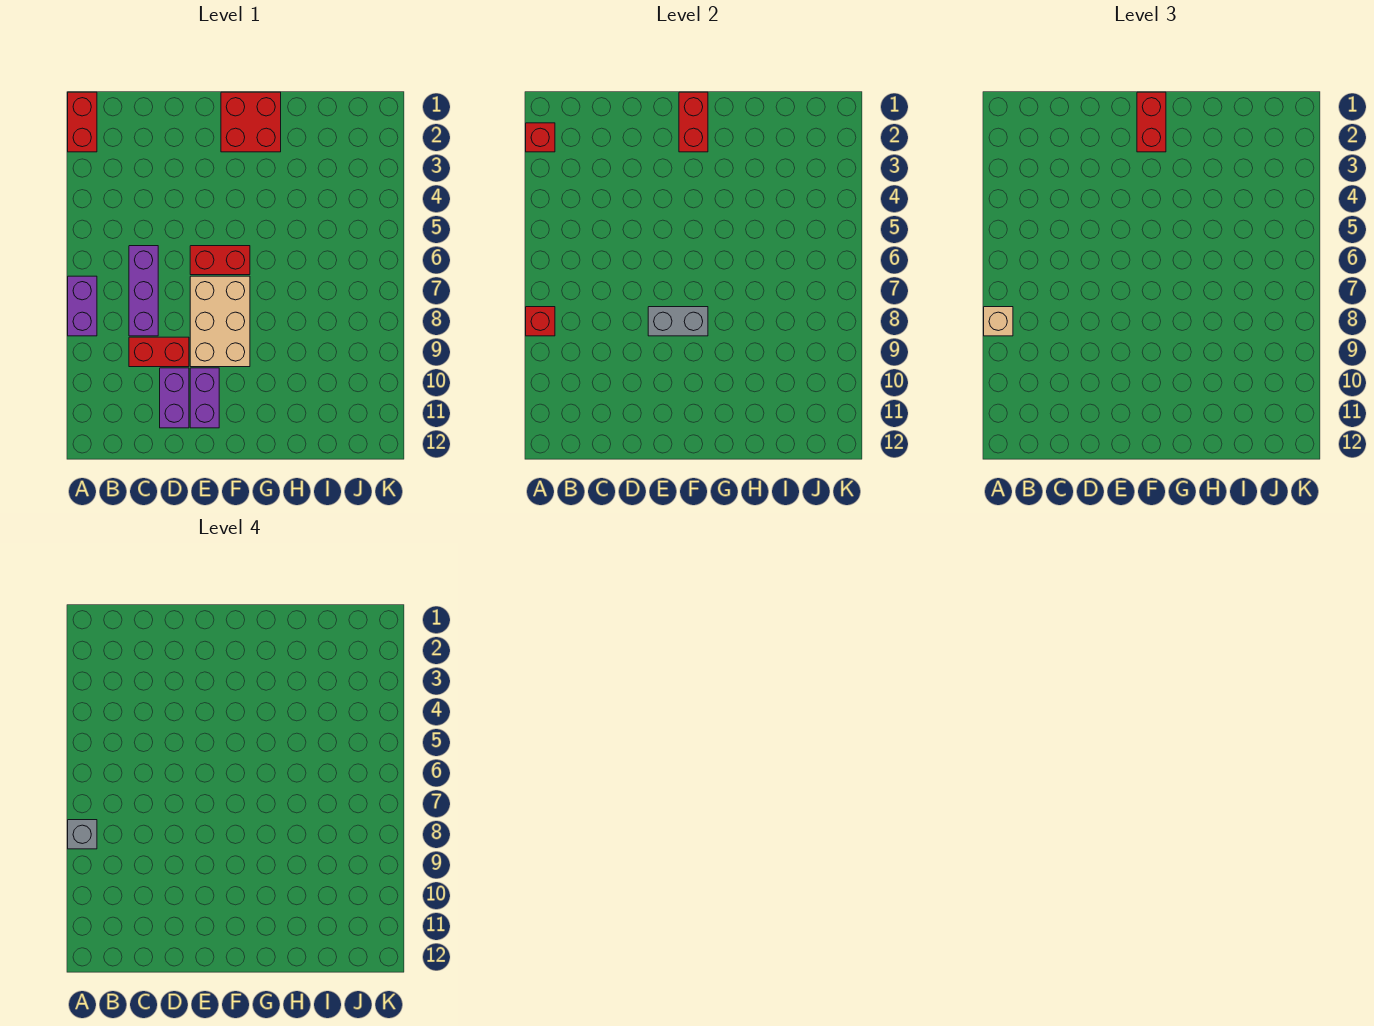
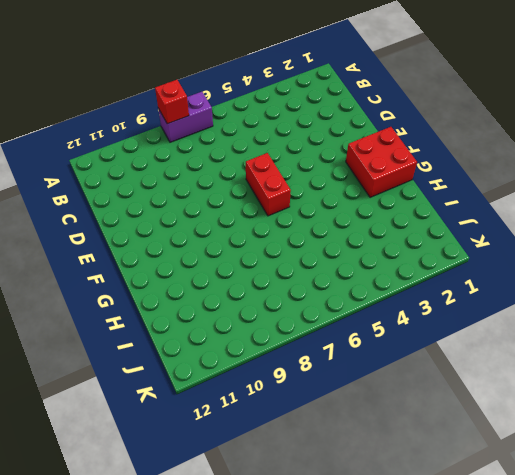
none -> red brick A1:A2 level 1
none -> purple brick C6:C8 level 1
none -> red brick C9:D9 level 1

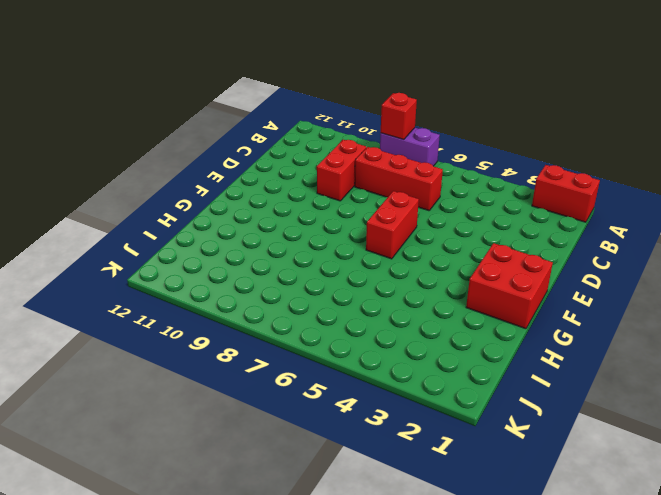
red brick C6:C8 level 1 -> purple brick C6:C8 level 1
none -> purple brick D10:D11 level 1
none -> tan brick E7:F9 level 1
none -> purple brick E10:E11 level 1

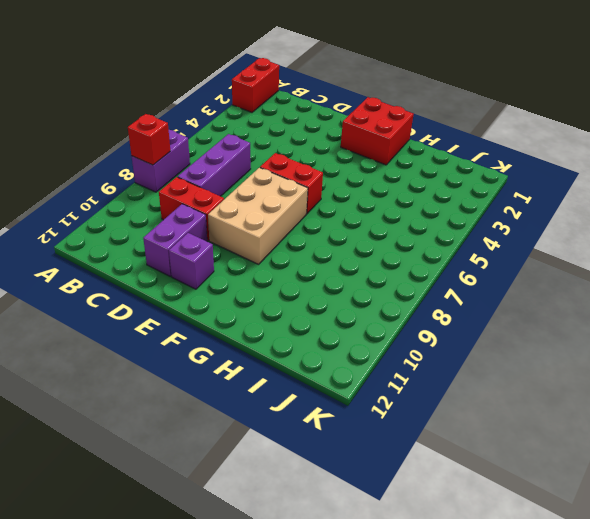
purple brick E11 level 1 -> purple brick E10:E11 level 1
none -> red brick A2 level 2
none -> grey brick E8:F8 level 2
none -> red brick F1:F2 level 2

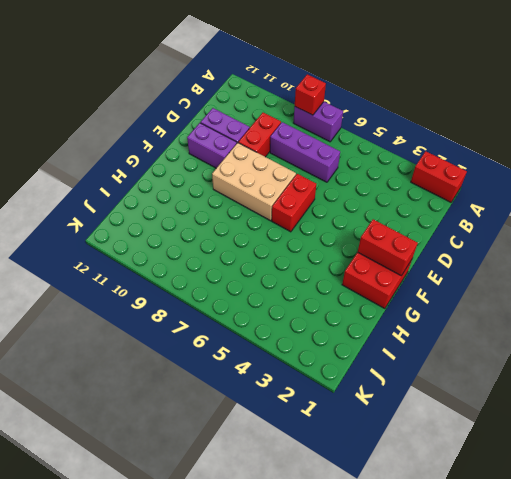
none -> red brick A2 level 2
none -> grey brick E8:F8 level 2
none -> tan brick A8 level 3

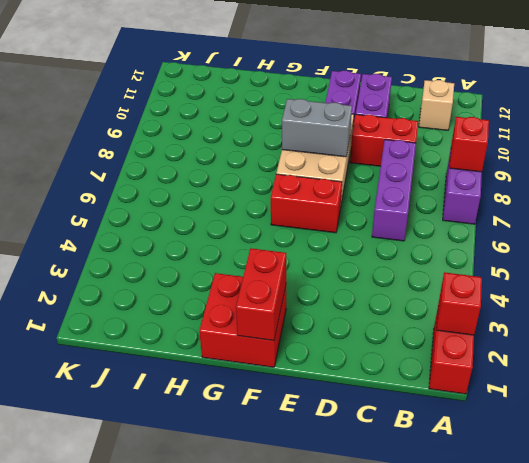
tan brick B11 level 1 -> tan brick A8 level 3
none -> red brick F1:F2 level 3
none -> grey brick A8 level 4

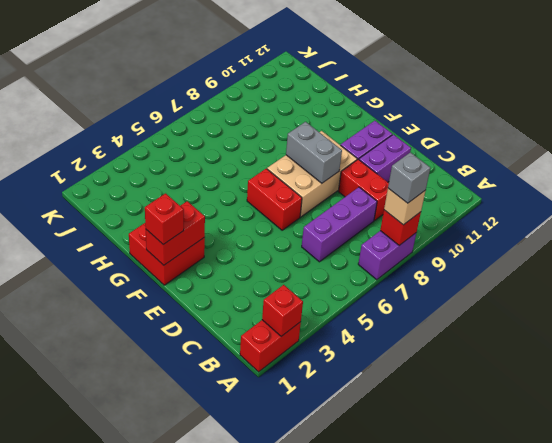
red brick F1 level 3 -> red brick F1:F2 level 3

